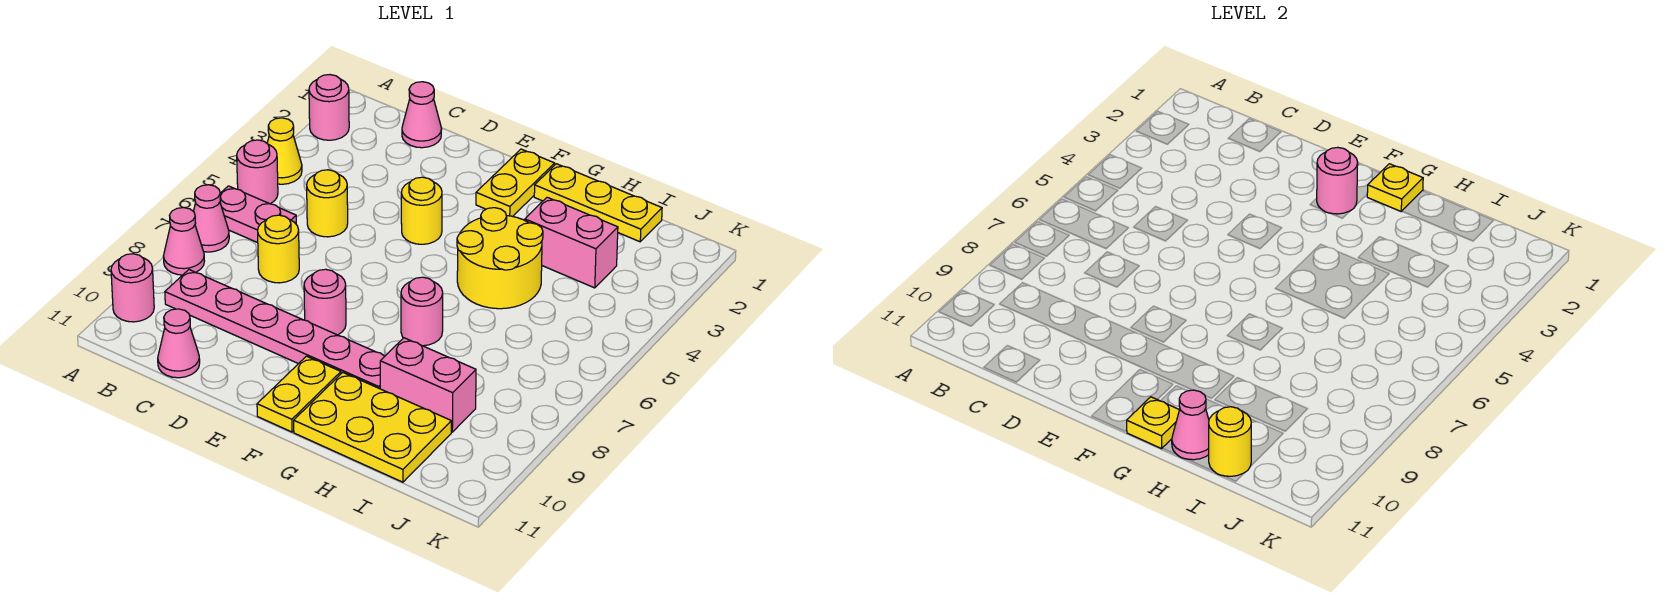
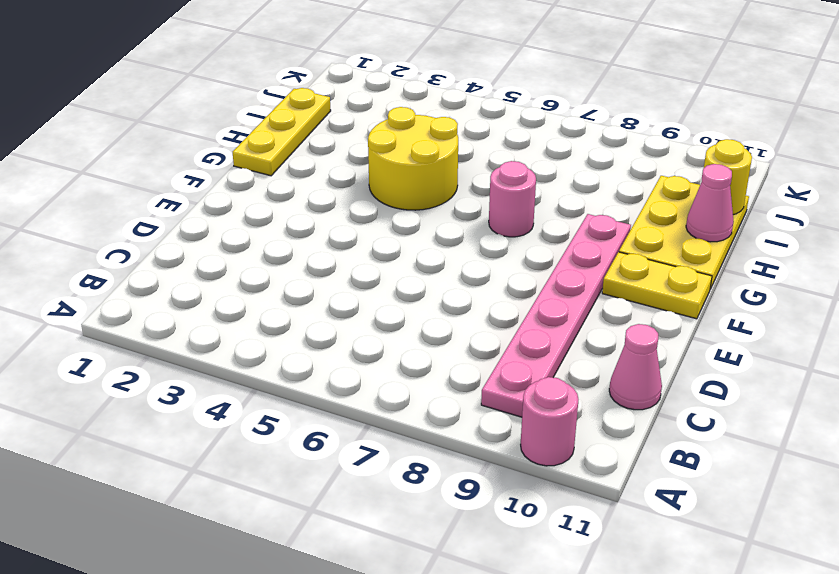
none -> pink round brick A2 level 1
none -> yellow cone A4 level 1
none -> pink round brick A5 level 1

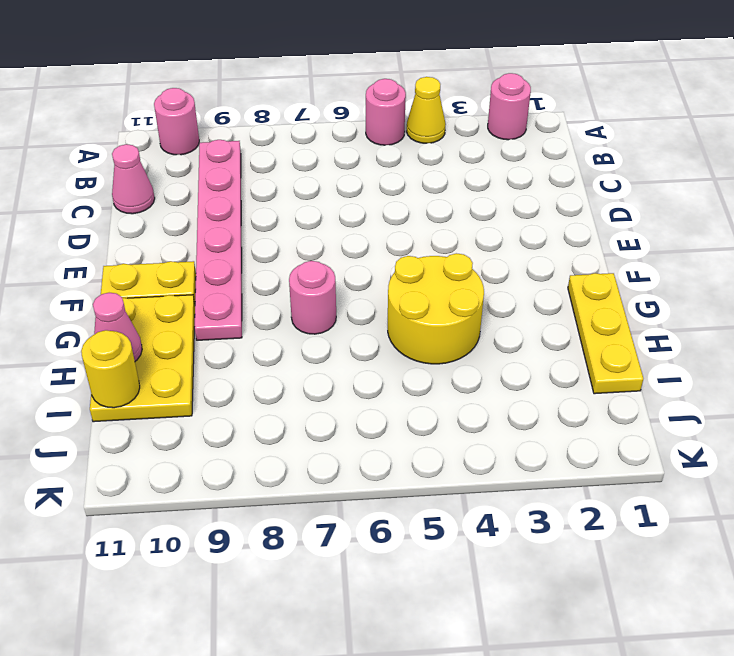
none -> pink plate A6:B6 level 1
none -> pink cone A7 level 1
none -> pink cone A8 level 1

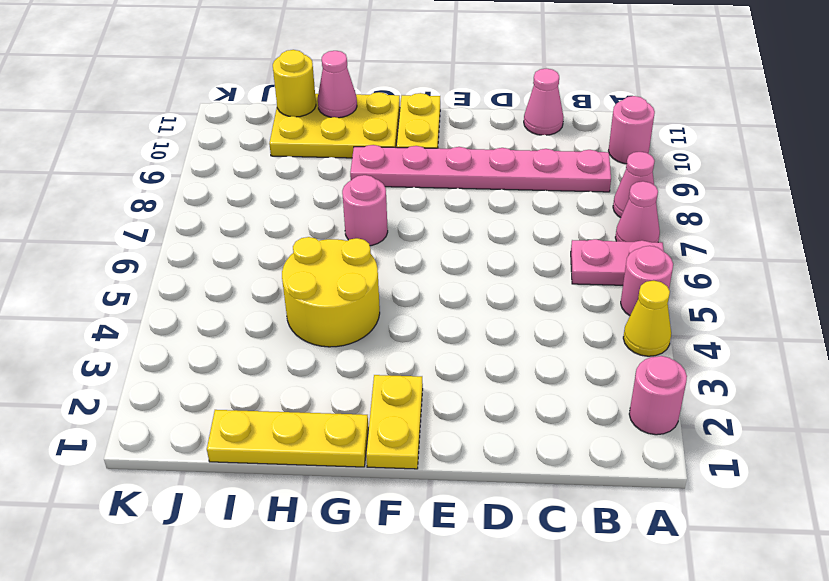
none -> pink cone C1 level 1
none -> yellow round brick C5 level 1
none -> yellow round brick C7 level 1

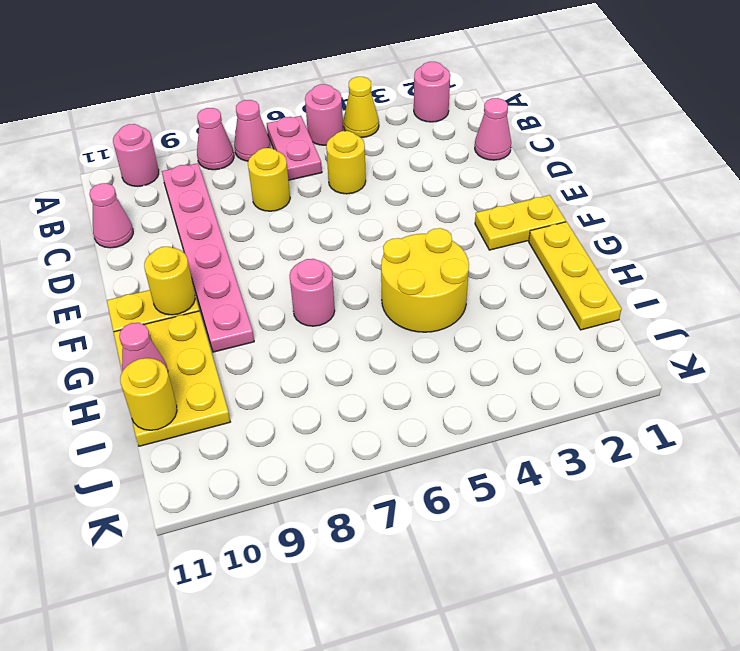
yellow round brick F10 level 2 -> yellow round brick E4 level 1
none -> pink round brick E8 level 1
none -> pink brick H3:I3 level 1
none -> pink brick H9:I9 level 1

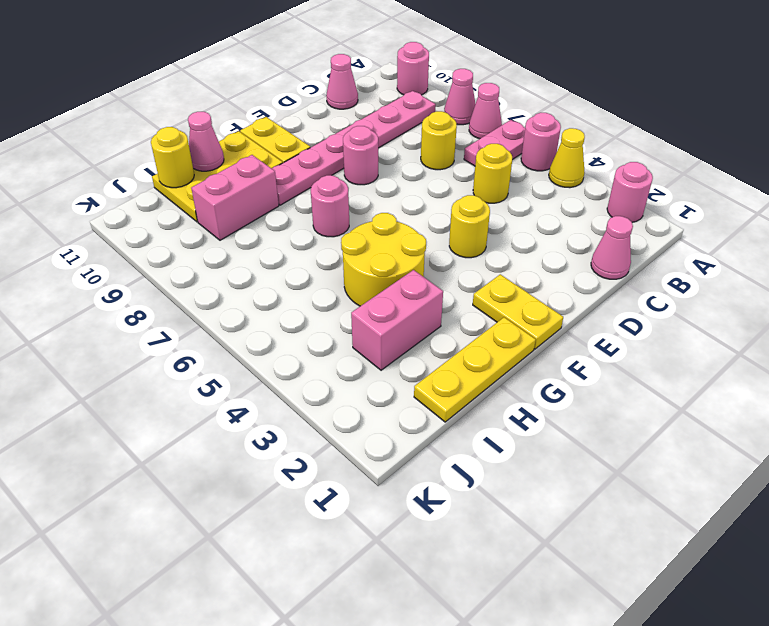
none -> pink round brick F2 level 2
none -> yellow plate G1 level 2
none -> yellow plate G11 level 2

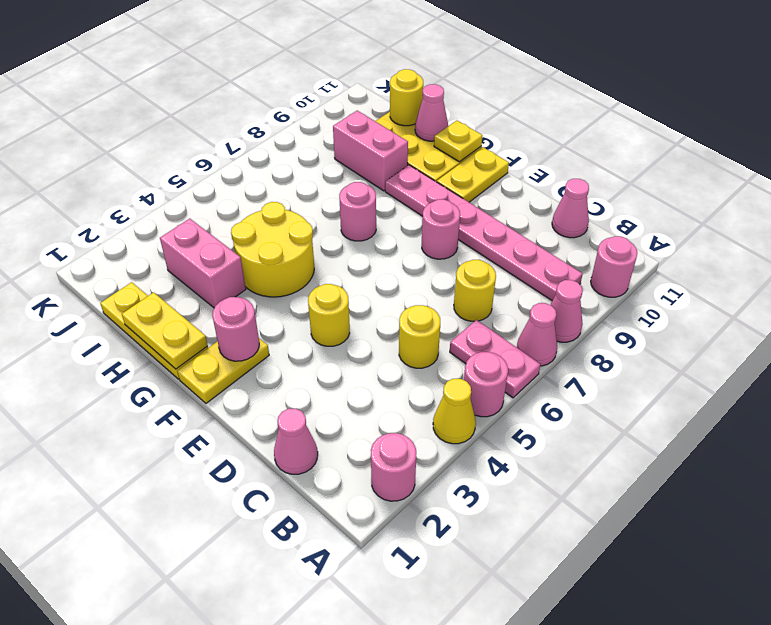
yellow plate G1:H1 level 2 -> yellow plate G1 level 2

